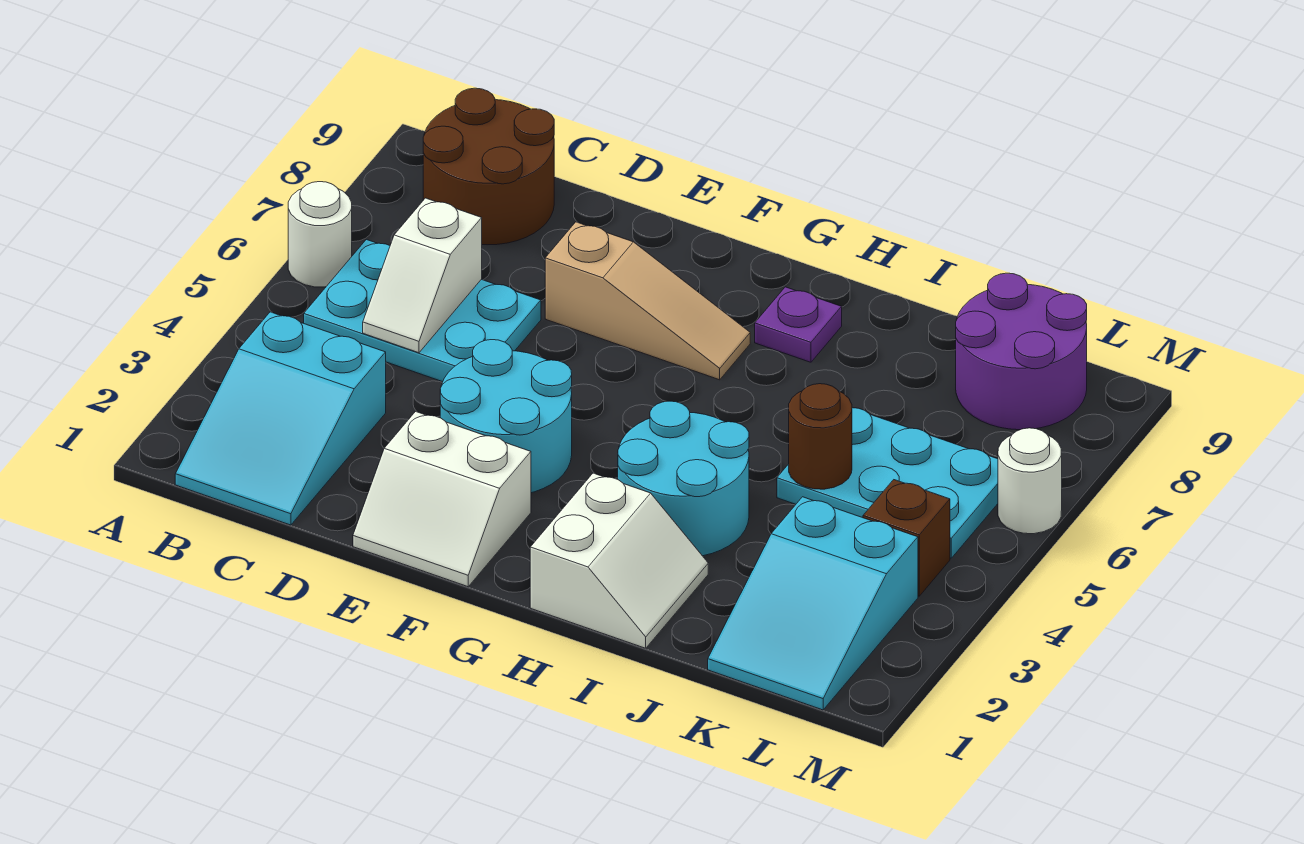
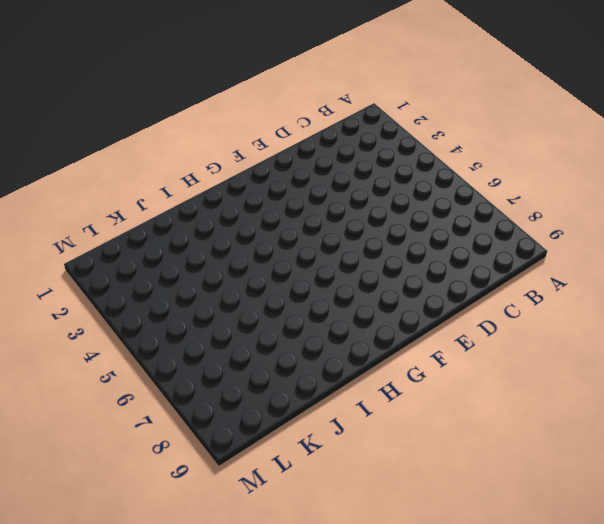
none -> white round brick A6 level 1
none -> cyan slope B1:C3 level 1 top 3
none -> cyan plate B5:D6 level 1

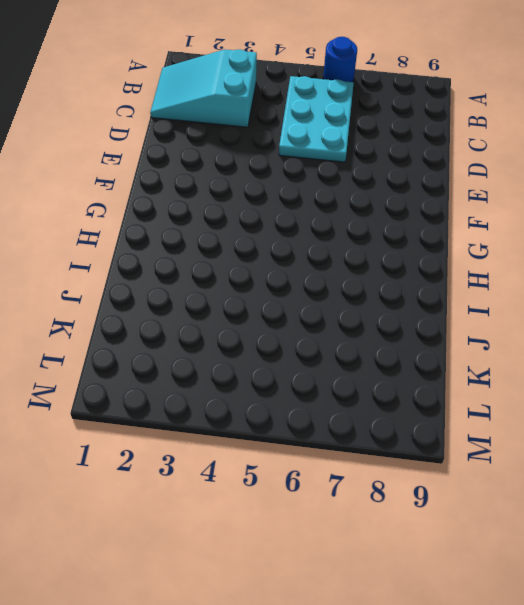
blue round brick A6 level 1 -> white round brick A6 level 1
none -> brown round brick B8:C9 level 1
none -> white slope E1:F2 level 1 top 2
none -> cyan round brick E3:F4 level 1

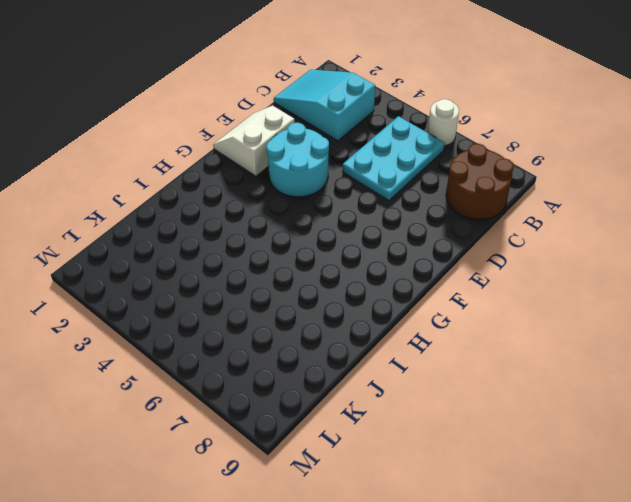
none -> tan slope E7:G7 level 1 top E
none -> white slope H1:I2 level 1 top H
none -> cyan round brick H3:I4 level 1

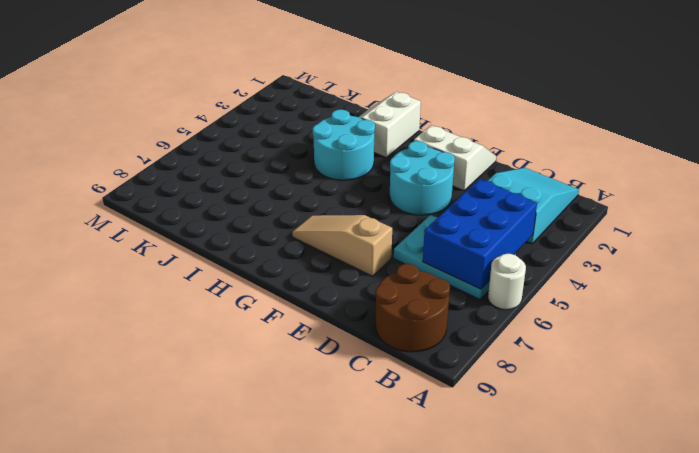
blue brick B4:C6 level 2 -> white slope C5:C6 level 2 top 6
none -> purple plate H8 level 1
none -> cyan plate J5:L6 level 1
none -> cyan slope K1:L3 level 1 top 3

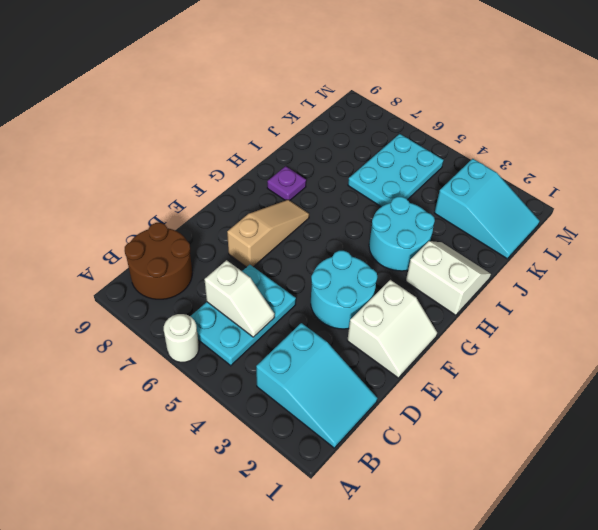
none -> purple round brick K8:L9 level 1
none -> brown brick L4 level 1
none -> white round brick M6 level 1

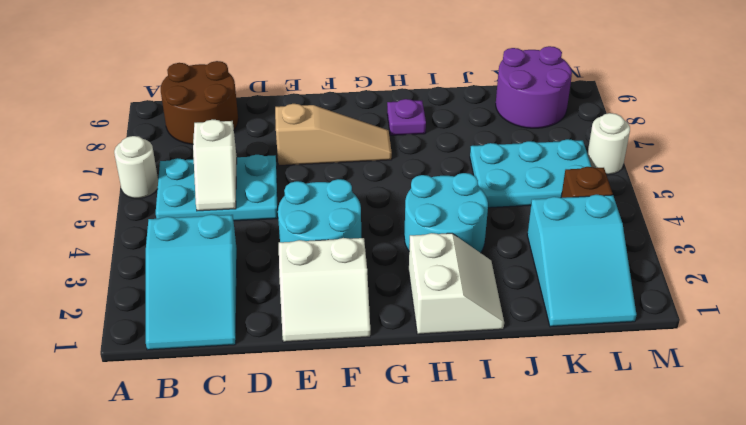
none -> brown round brick J5 level 2

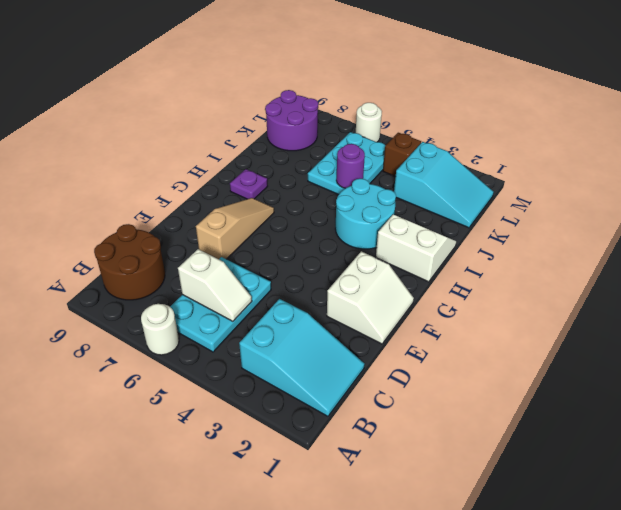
purple round brick J5 level 2 -> brown round brick J5 level 2
none -> cyan round brick E3:F4 level 1

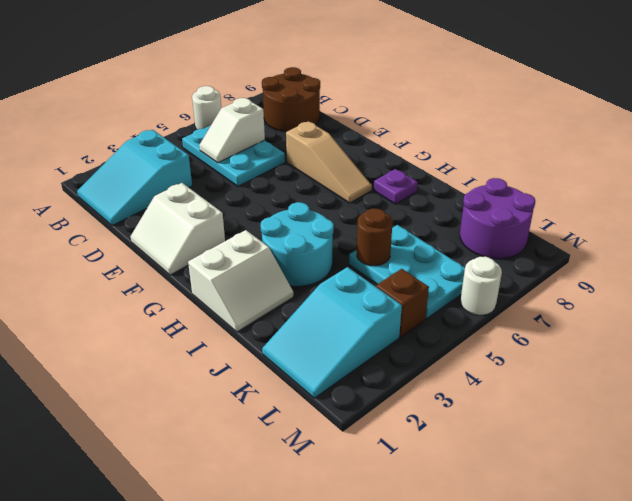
none -> cyan round brick E3:F4 level 1

